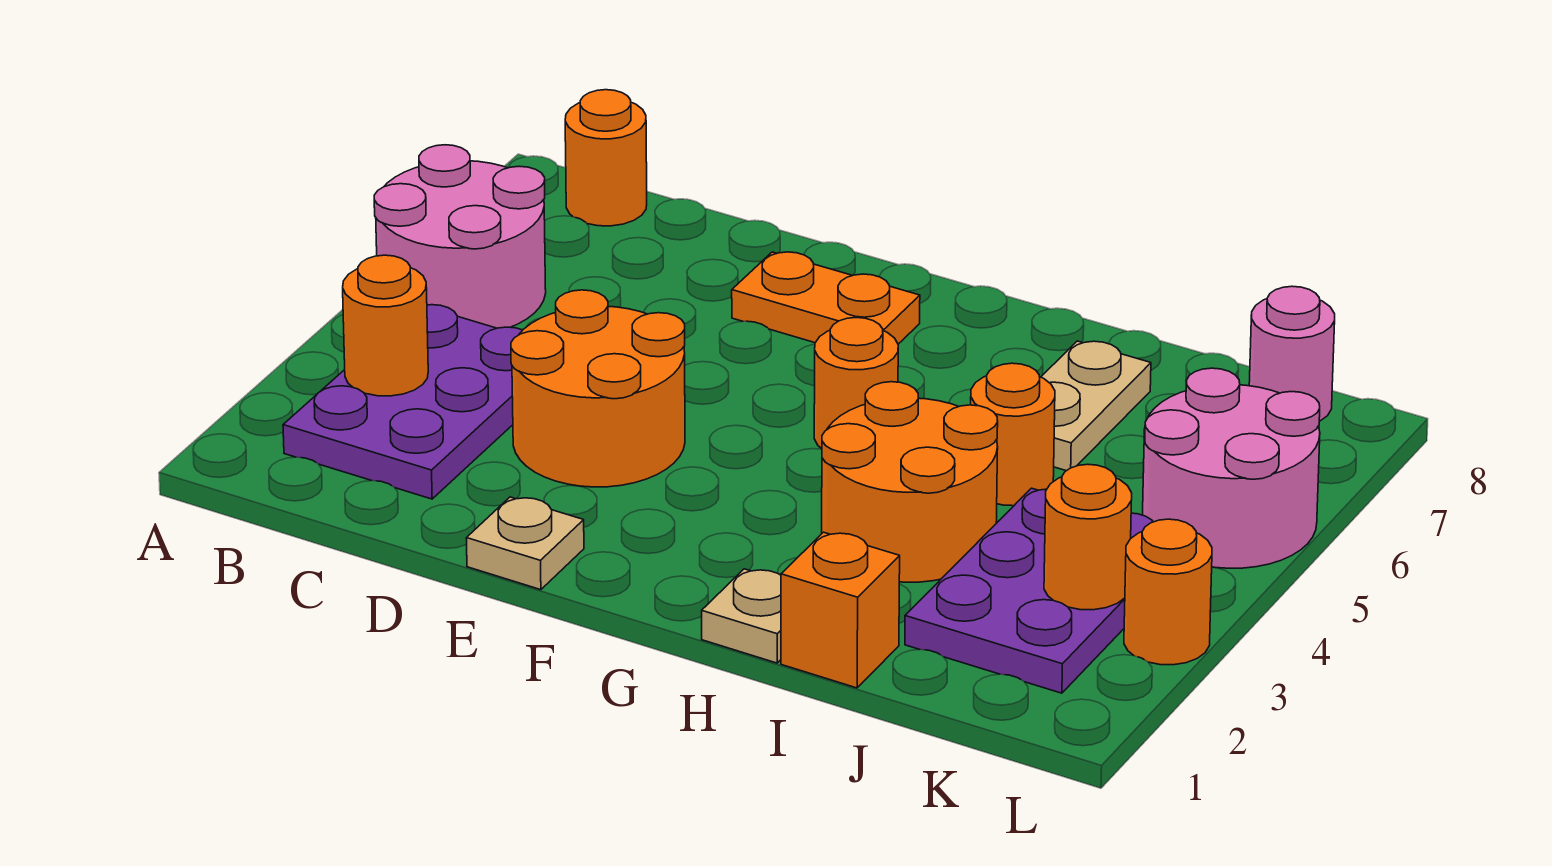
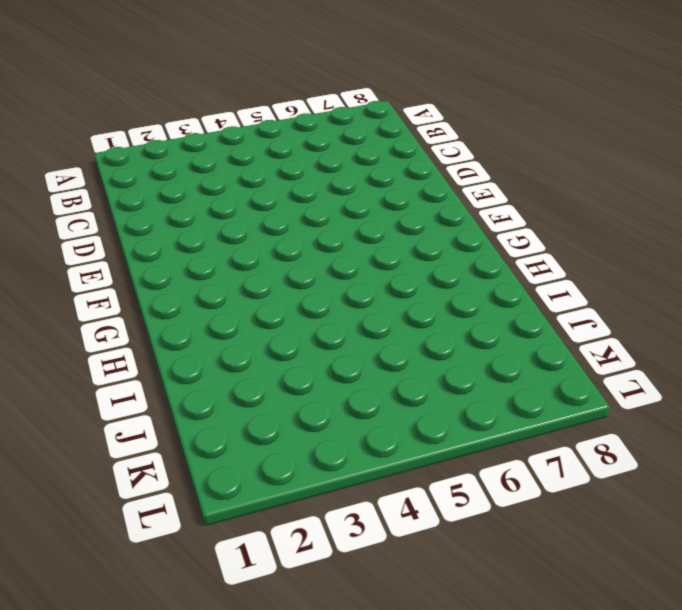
none -> pink round brick A5:B6 level 1
none -> purple plate B2:C4 level 1
none -> orange round brick B8 level 1

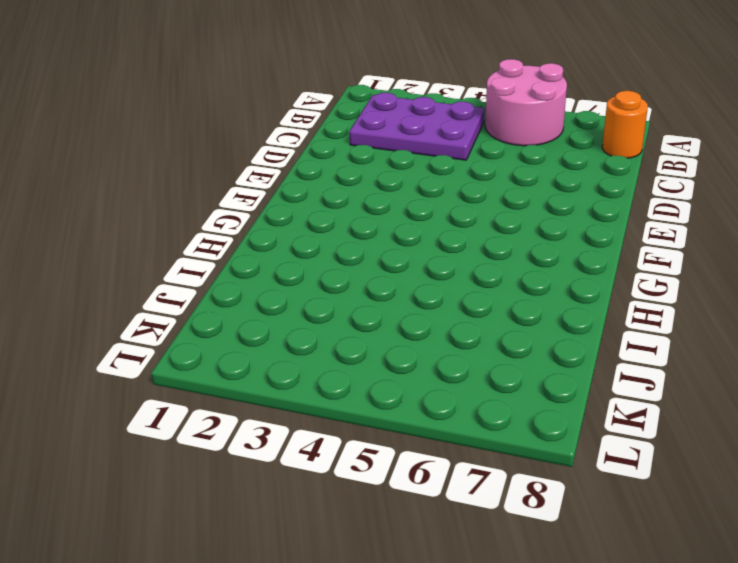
none -> orange round brick D3:E4 level 1
none -> tan plate E1 level 1
none -> orange plate E7:F7 level 1

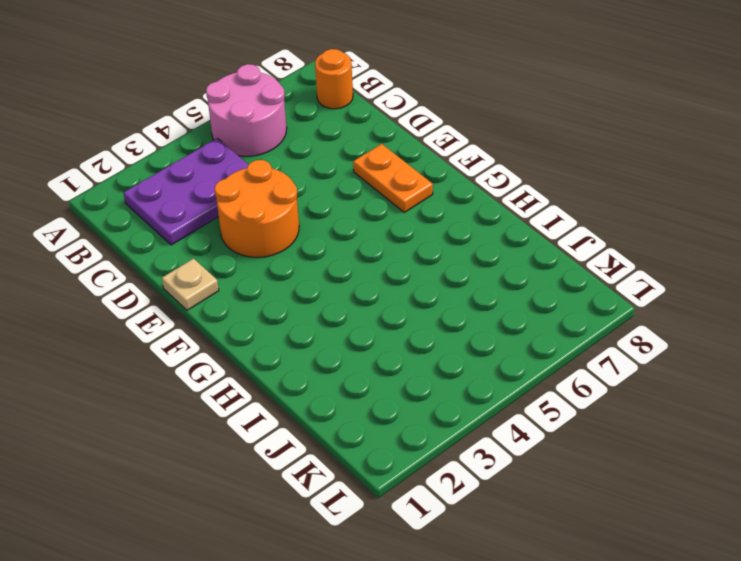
none -> orange round brick G5 level 1
none -> tan plate H1 level 1
none -> orange round brick H3:I4 level 1

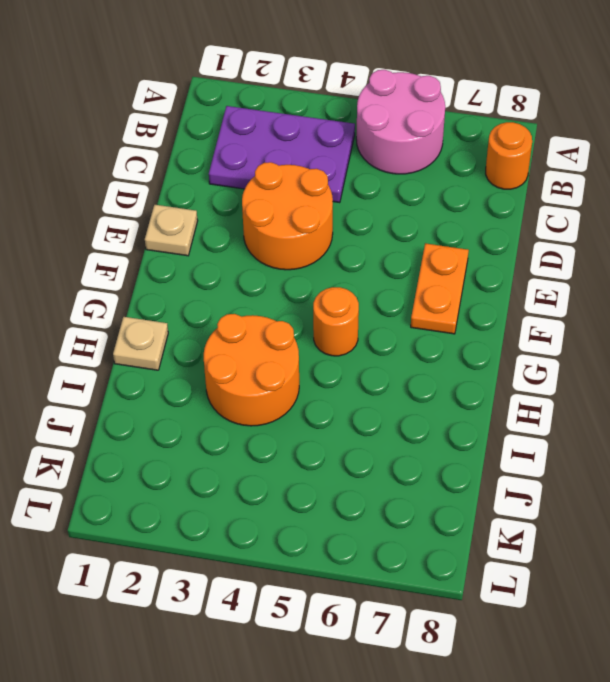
none -> orange brick I1 level 1
none -> orange round brick I5 level 1
none -> tan plate I6:I7 level 1

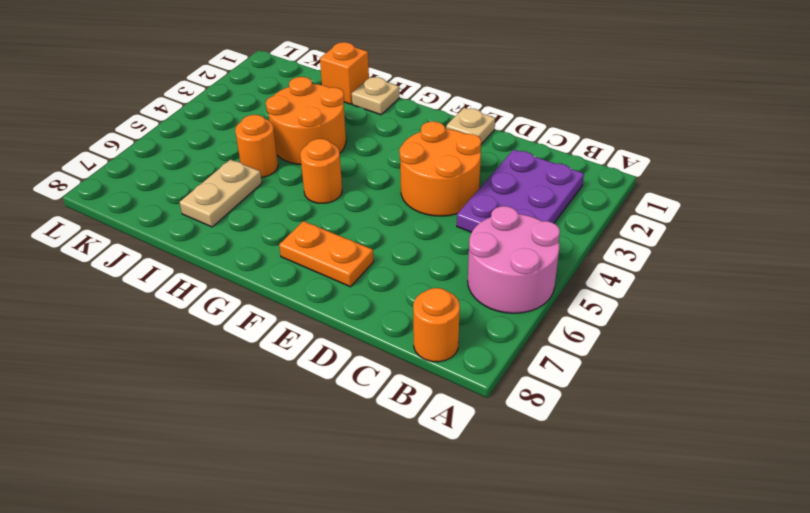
none -> purple plate J2:K4 level 1
none -> pink round brick K5:L6 level 1
none -> pink round brick K8 level 1

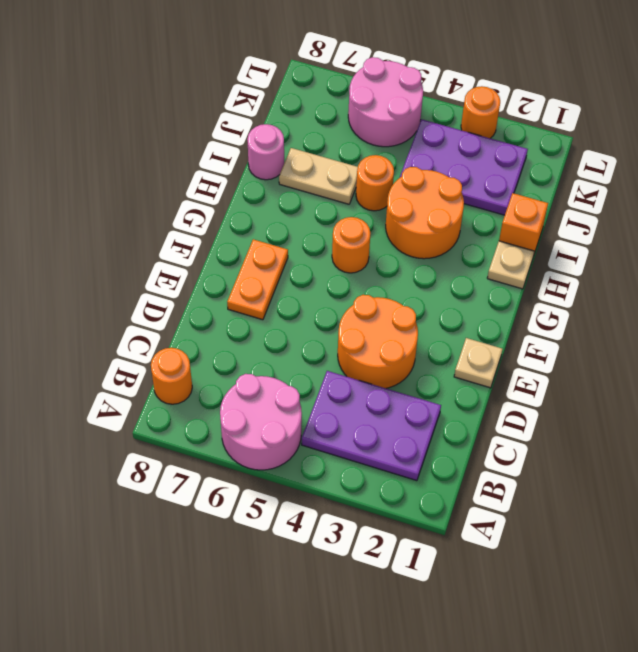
pink round brick I8 level 1 -> pink round brick K8 level 1
none -> orange round brick B3 level 2
none -> orange round brick K3 level 2

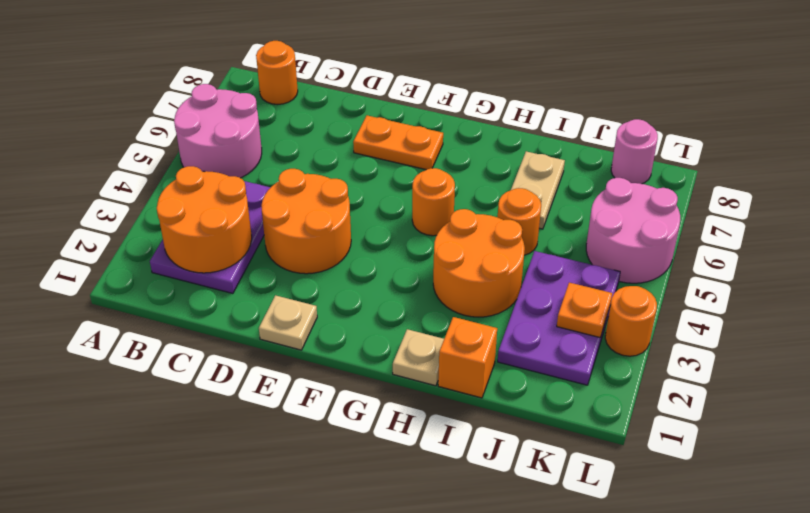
orange round brick B2:C3 level 2 -> orange round brick B3 level 2
orange plate K3 level 2 -> orange round brick K3 level 2

